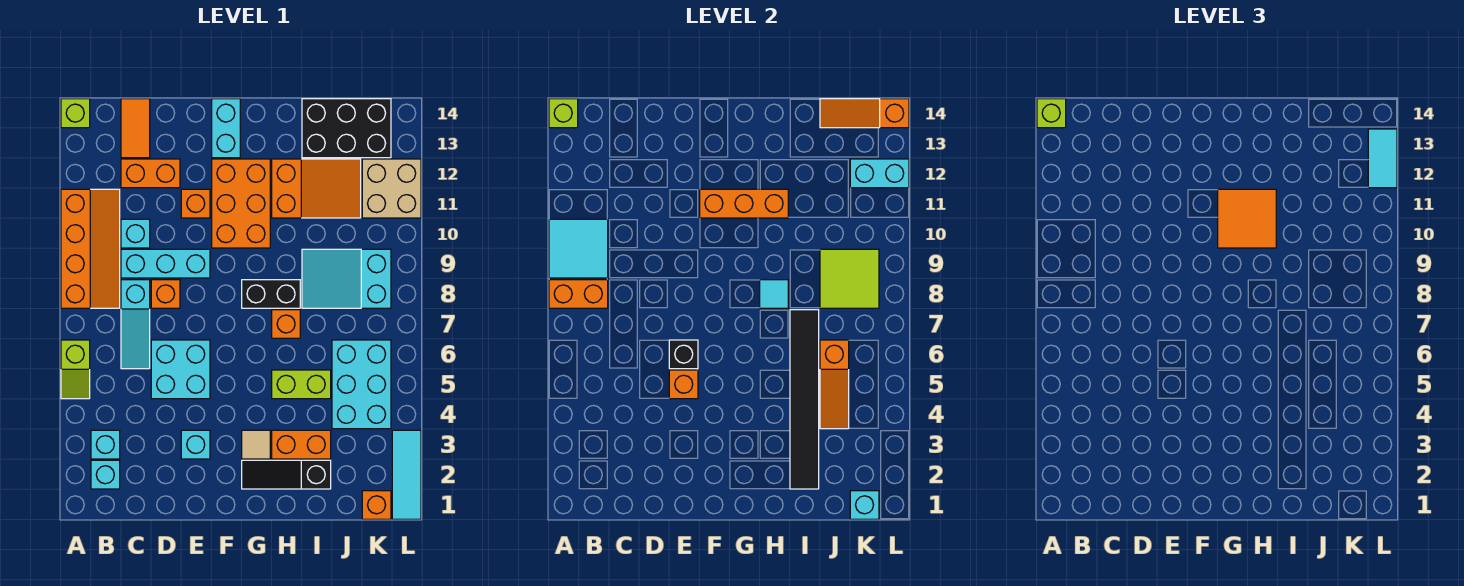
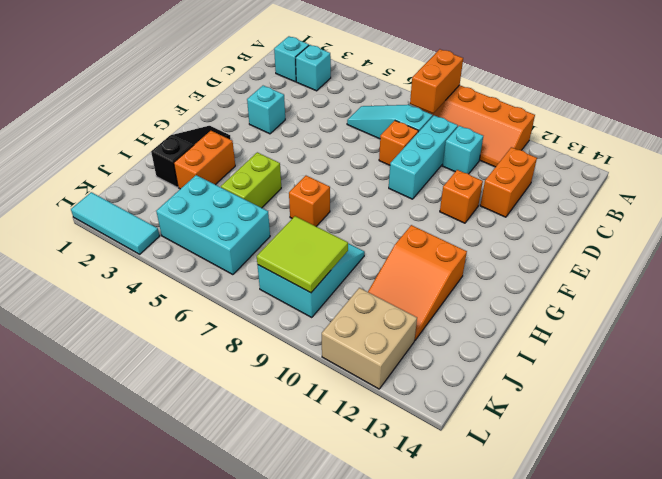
none -> lime slope A5:A6 level 1 top 6
none -> lime brick A14 level 1
none -> orange tile C13:C14 level 1
none -> cyan brick D5:E6 level 1

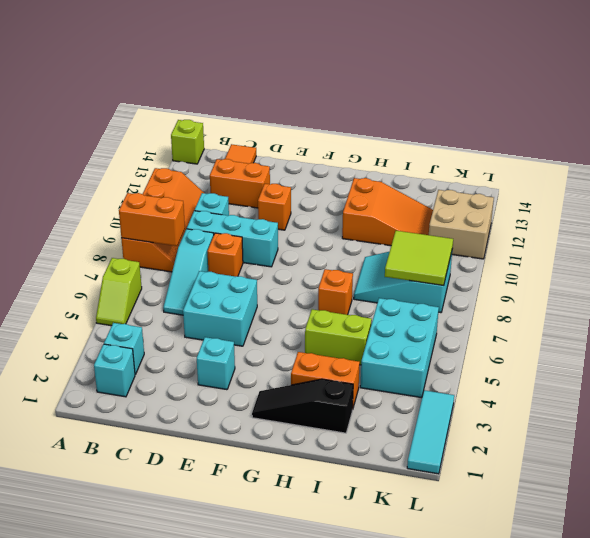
none -> orange brick F10:G12 level 1
none -> cyan brick F13:F14 level 1
none -> tan tile G3 level 1
none -> black brick G8:H8 level 1

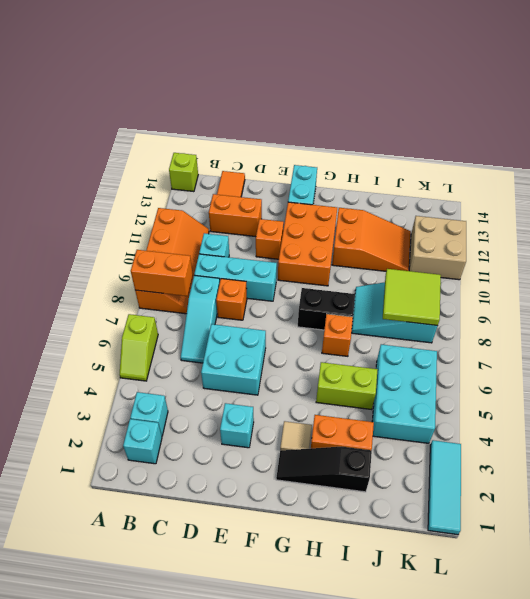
none -> black brick I13:K14 level 1
none -> orange brick K1 level 1
none -> cyan tile A9:B10 level 2
none -> lime brick A14 level 2

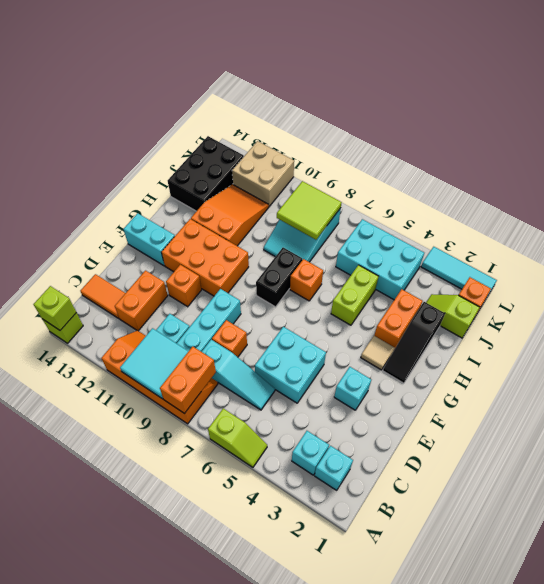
lime slope J1:J2 level 1 top 1 -> none
none -> orange brick E5 level 2
none -> black brick E6 level 2
none -> orange brick F11:H11 level 2
none -> cyan tile H8 level 2

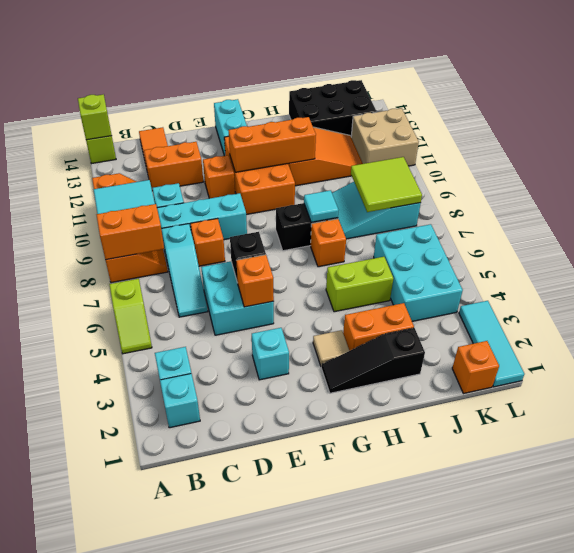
none -> black tile I2:I7 level 2
none -> orange slope J4:J6 level 2 top 6
none -> orange slope J14:L14 level 2 top L
none -> cyan brick K1 level 2

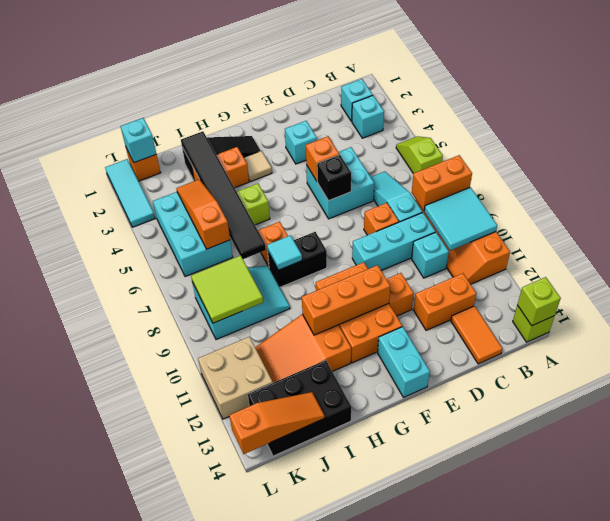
none -> cyan brick K12:L12 level 2
none -> lime brick A14 level 3
none -> orange tile G10:H11 level 3
none -> cyan tile L12:L13 level 3

